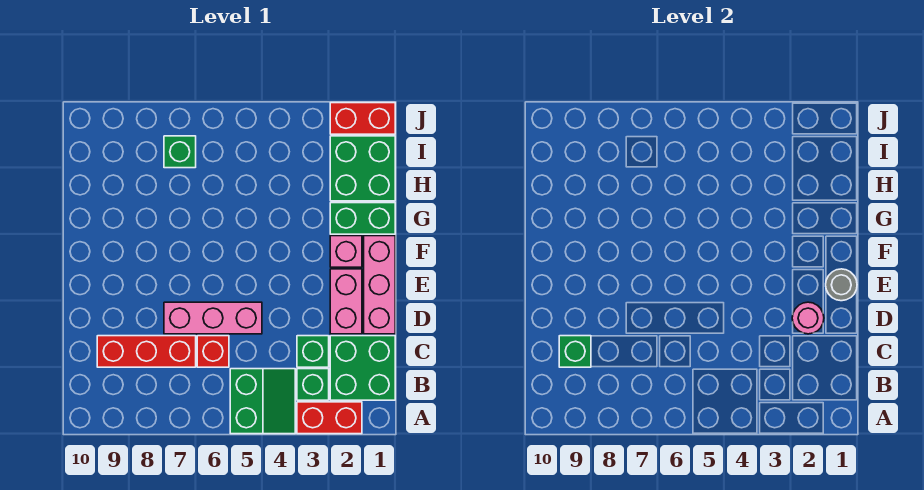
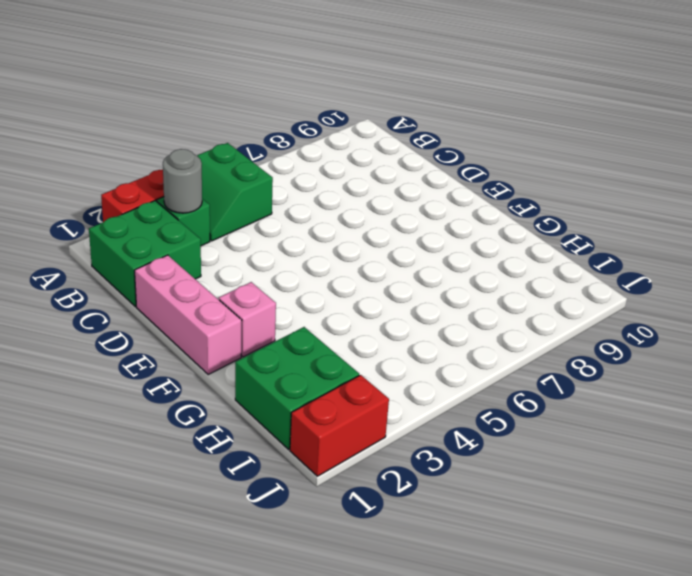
grey round brick B3 level 2 -> grey round brick E1 level 2
none -> green brick C3 level 1
none -> red brick C6 level 1
none -> red brick C7:C9 level 1

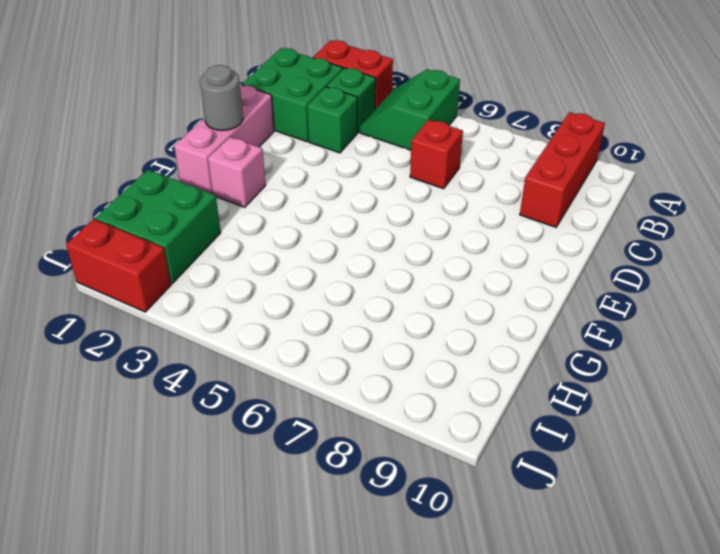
red brick A9:C9 level 1 -> red brick C7:C9 level 1
none -> pink brick D2:E2 level 1
none -> pink brick D5:D7 level 1
none -> green brick G1:G2 level 1

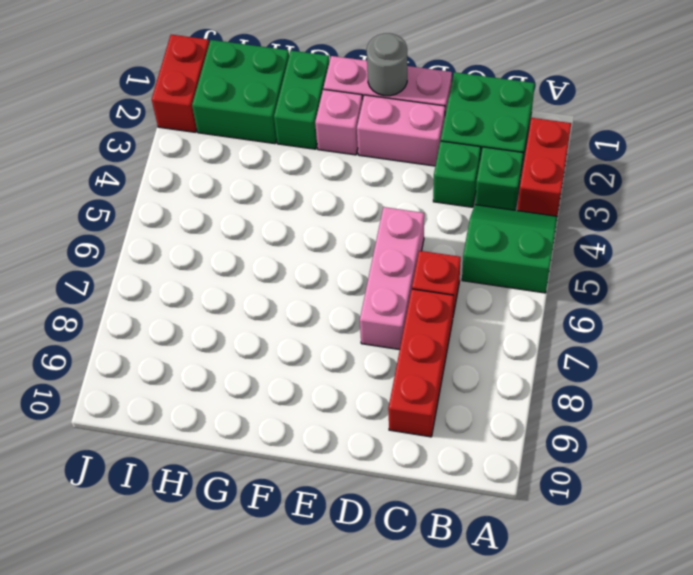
none -> green brick I7 level 1
none -> green brick C9 level 2
none -> pink round brick D2 level 2

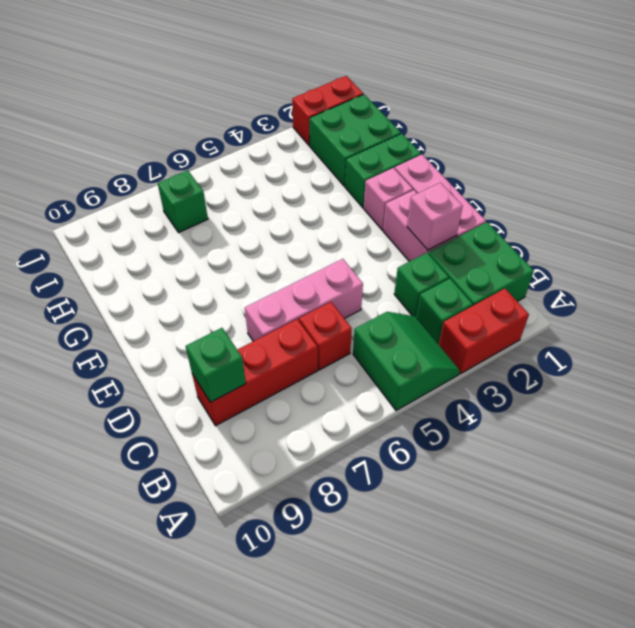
pink brick D2 level 2 -> pink round brick D2 level 2
none -> grey round brick E1 level 2

